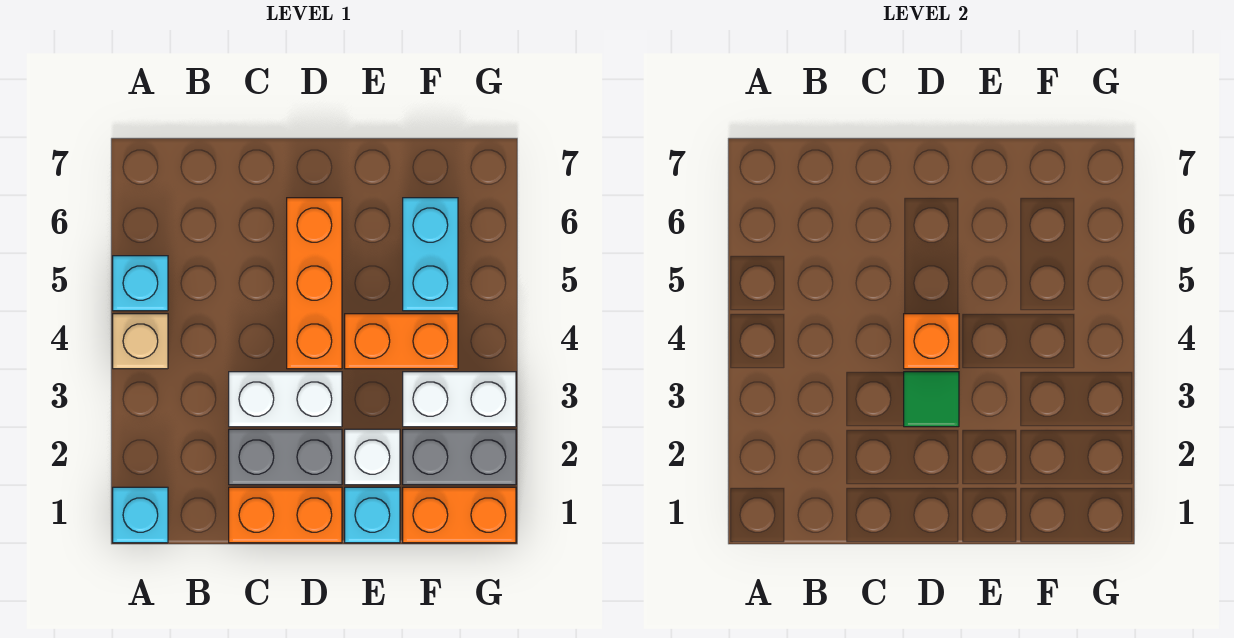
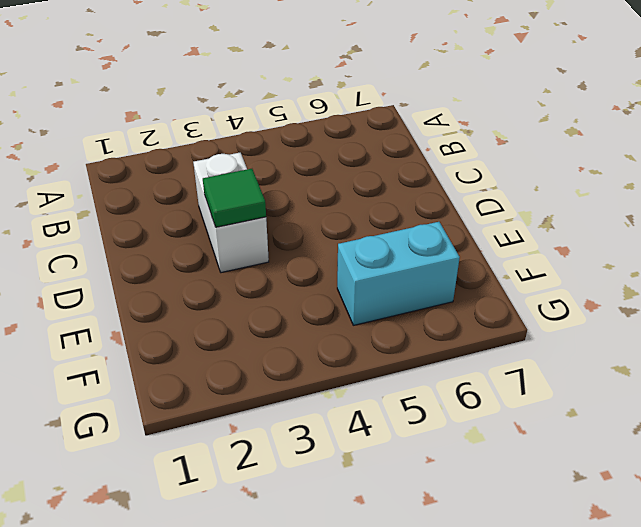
none -> cyan brick A1 level 1
none -> tan brick A4 level 1
none -> cyan brick A5 level 1

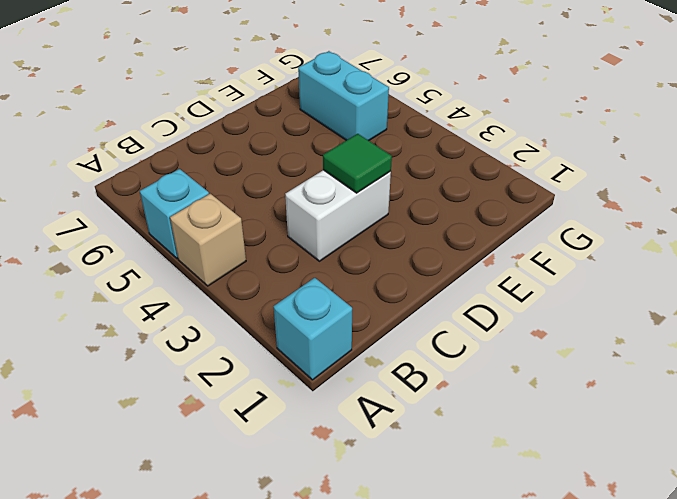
none -> orange brick C1:D1 level 1
none -> grey brick C2:D2 level 1
none -> orange brick D4:D6 level 1

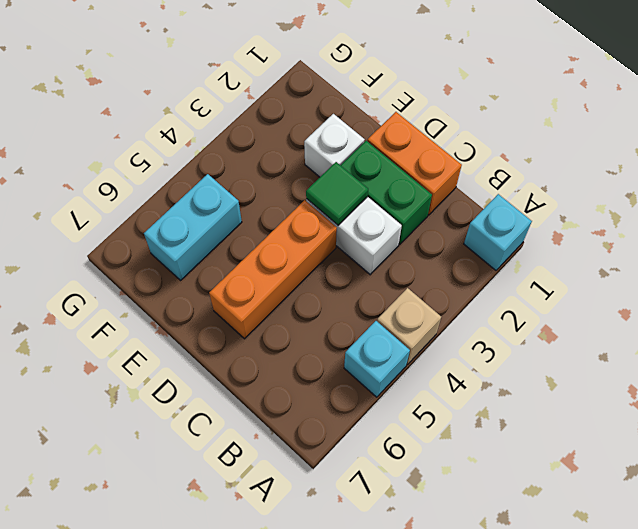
green brick C2:D2 level 1 -> grey brick C2:D2 level 1
none -> cyan brick E1 level 1
none -> orange brick E4:F4 level 1
none -> orange brick F1:G1 level 1

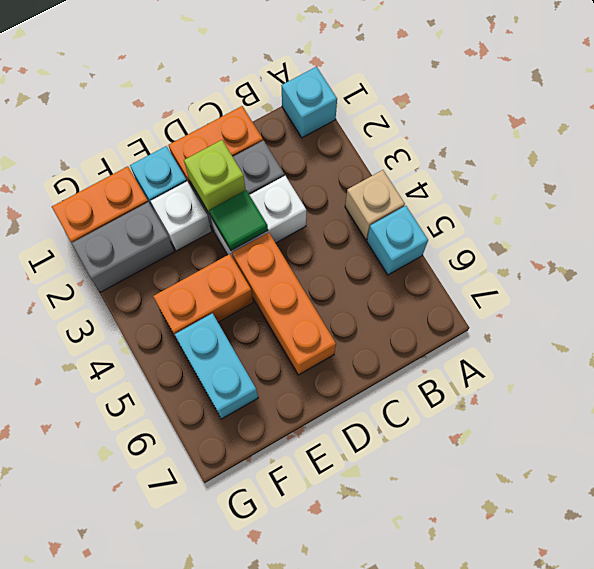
lime brick D2 level 2 -> none
none -> white brick F3:G3 level 1
none -> orange brick D4 level 2

